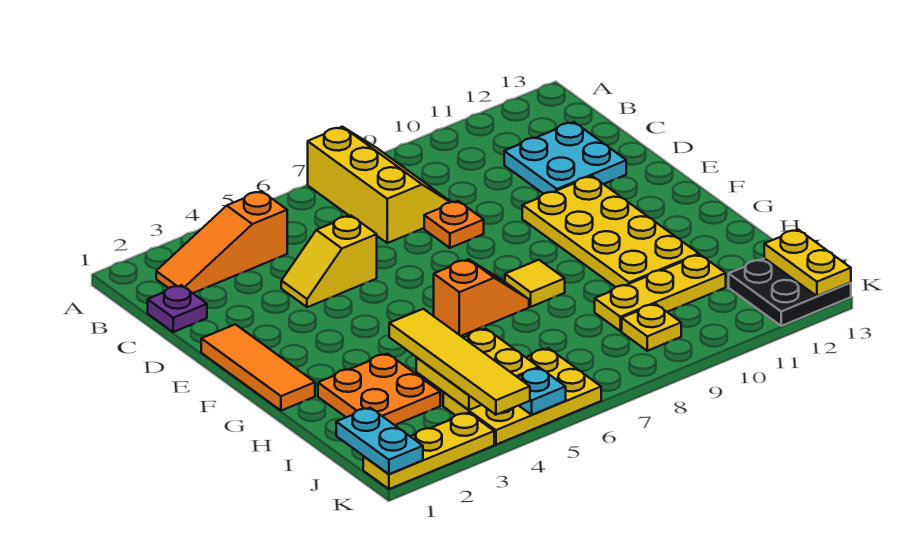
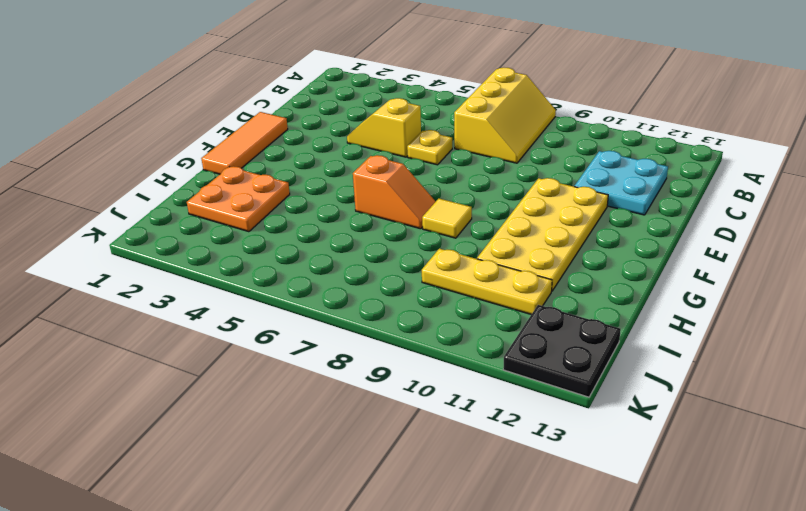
yellow plate D6 level 1 -> yellow plate J9 level 1
none -> orange slope B2:B4 level 1 top 4
none -> purple plate C1 level 1
none -> orange plate D8 level 1

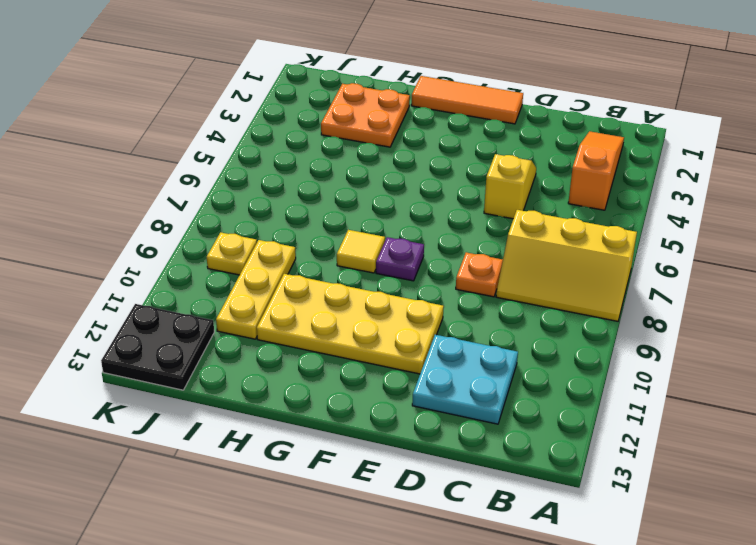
purple plate F8 level 1 -> purple plate C1 level 1
none -> orange slope G6:G7 level 1 top 6
none -> yellow plate J4:K6 level 1
none -> yellow plate K1:K3 level 1

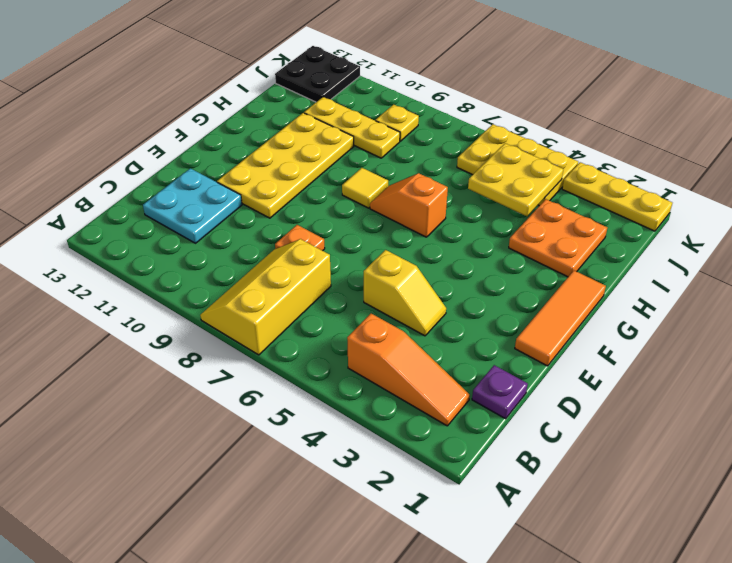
none -> cyan plate J1:K1 level 2
none -> yellow plate J13:K13 level 2
none -> cyan plate K5 level 2

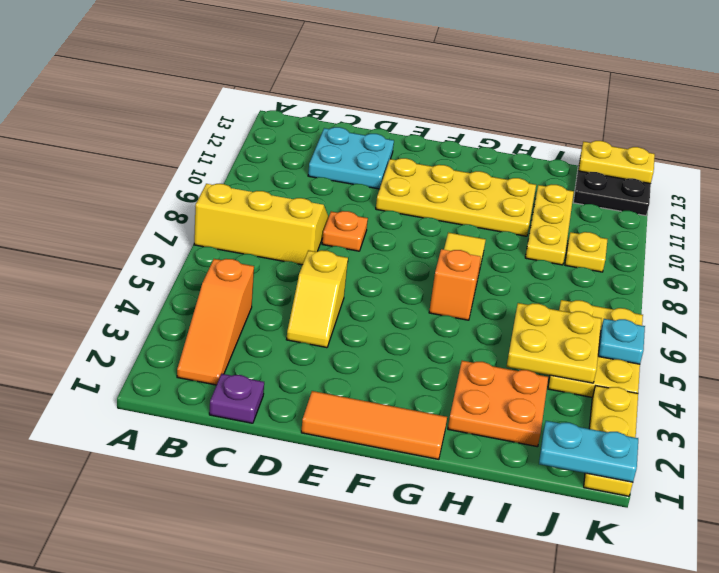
none -> yellow tile H4:K4 level 3

